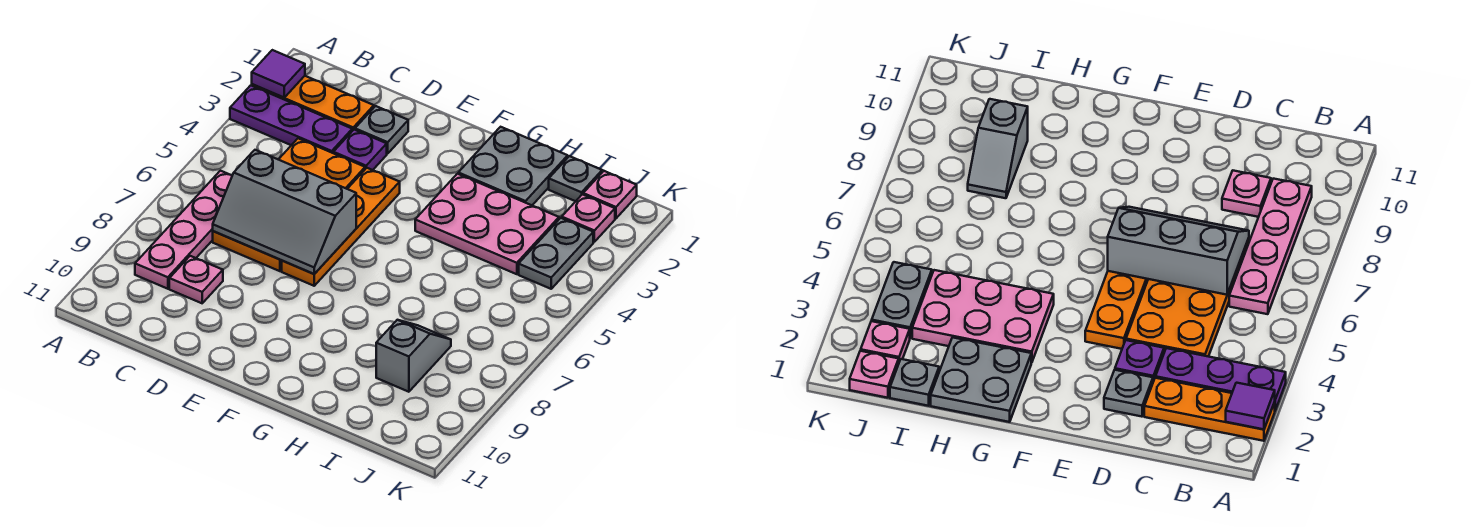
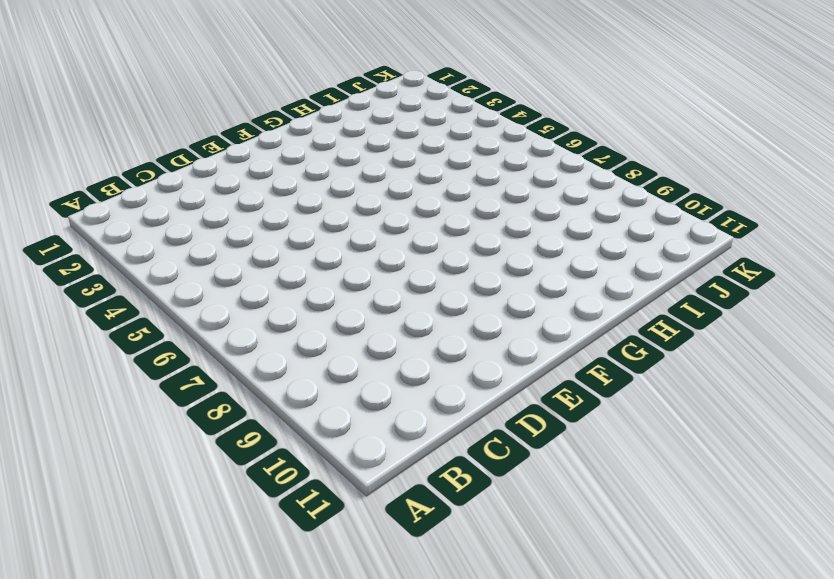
none -> orange plate A2:C2 level 1
none -> purple plate A3:C3 level 1
none -> pink plate B6:B9 level 1

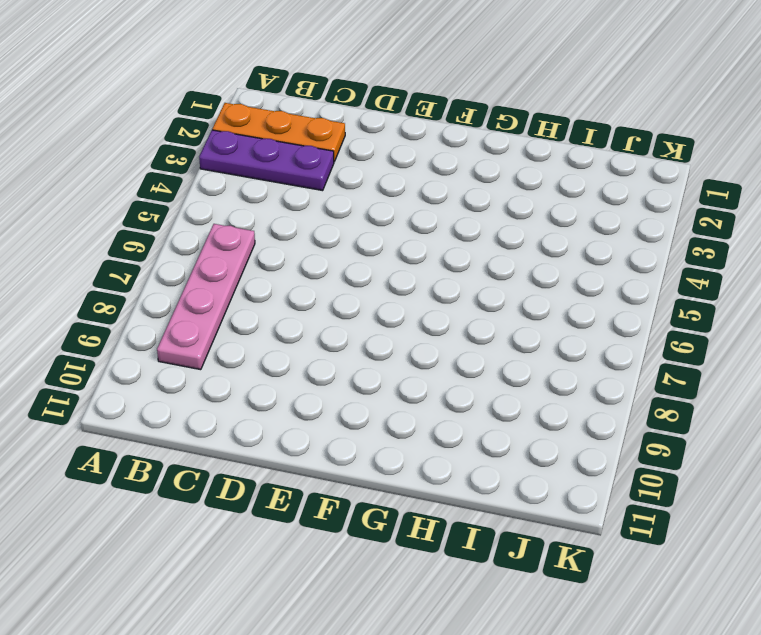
none -> orange plate C4:D7 level 1
none -> pink plate C9 level 1
none -> grey plate D2 level 1

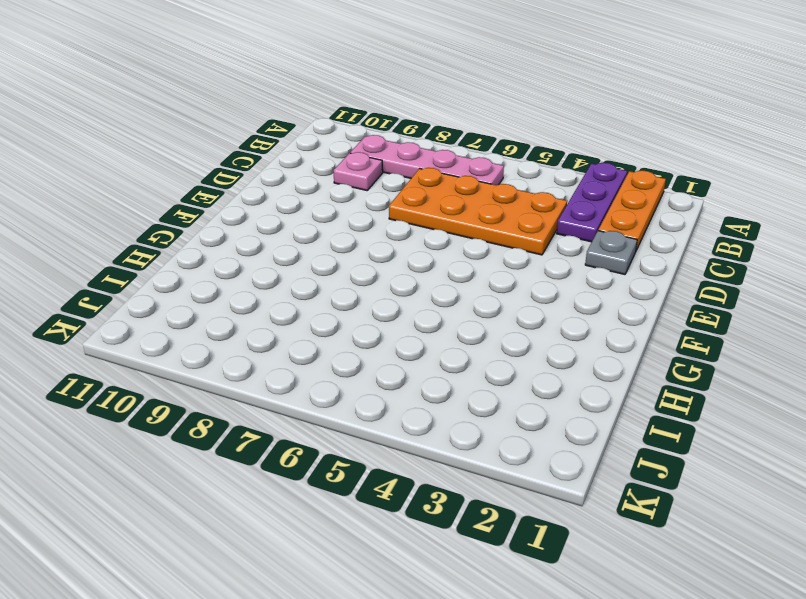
none -> purple plate D3 level 1
none -> orange plate E4:E7 level 1
none -> grey plate G1:H2 level 1

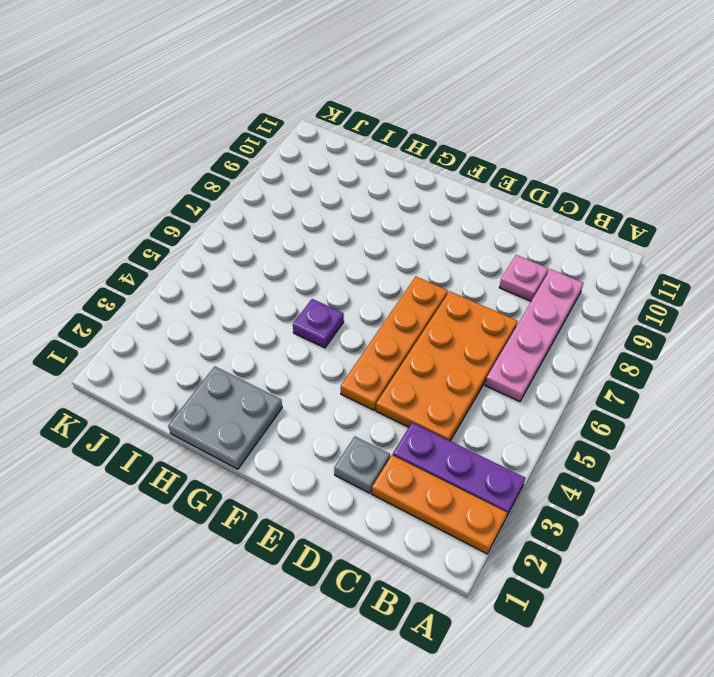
purple plate G5 level 1 -> purple plate D3 level 1
none -> pink plate G3:I4 level 1
none -> grey plate I1 level 1
none -> grey slope I8:I9 level 1 top 9

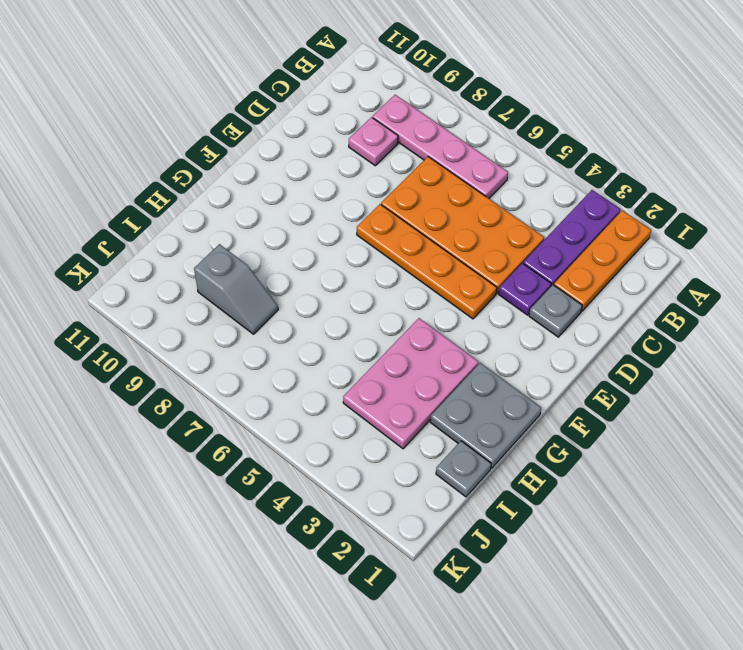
none -> pink plate J1 level 1
none -> pink plate J2 level 1
none -> grey plate J3:J4 level 1

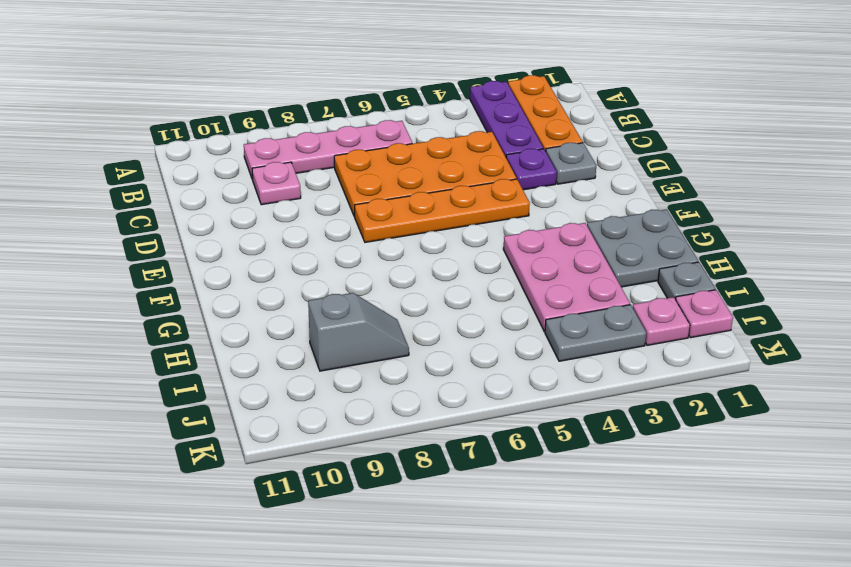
none -> purple tile A2 level 2
none -> grey slope C6:E7 level 2 top 6

